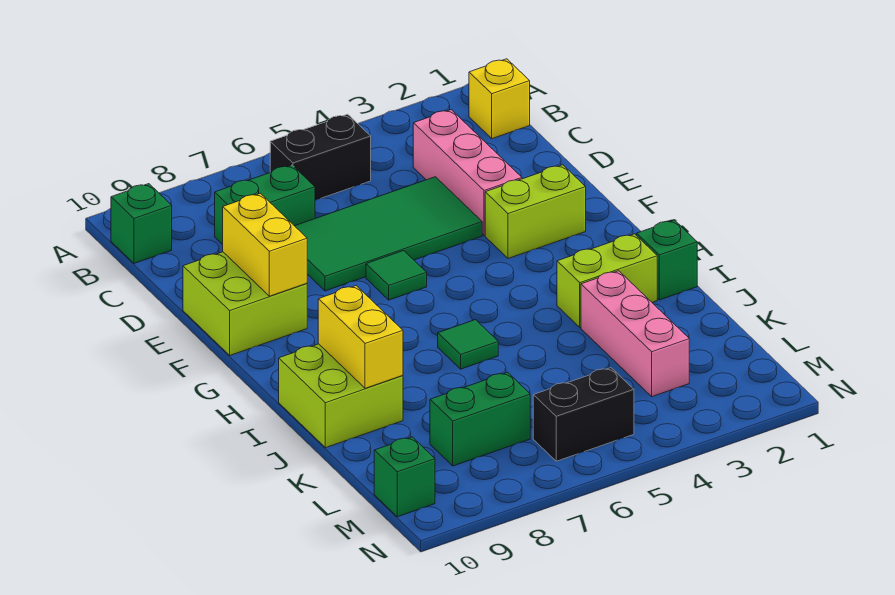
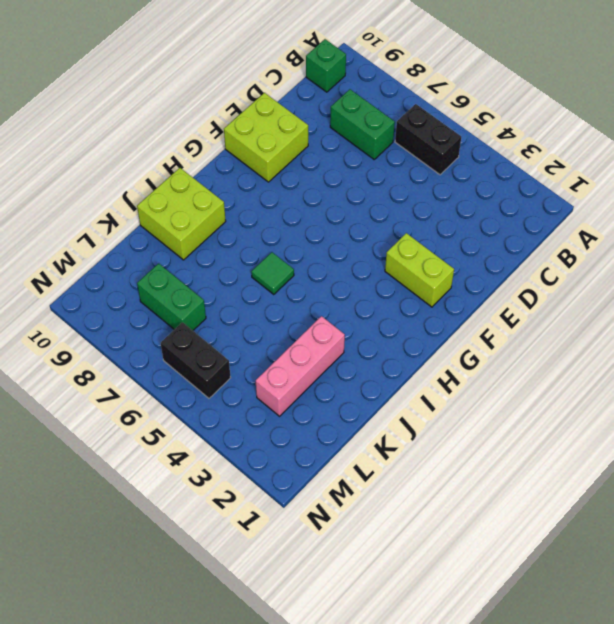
none -> yellow brick B1 level 1
none -> pink brick C3:E3 level 1
none -> green tile D4:E7 level 1

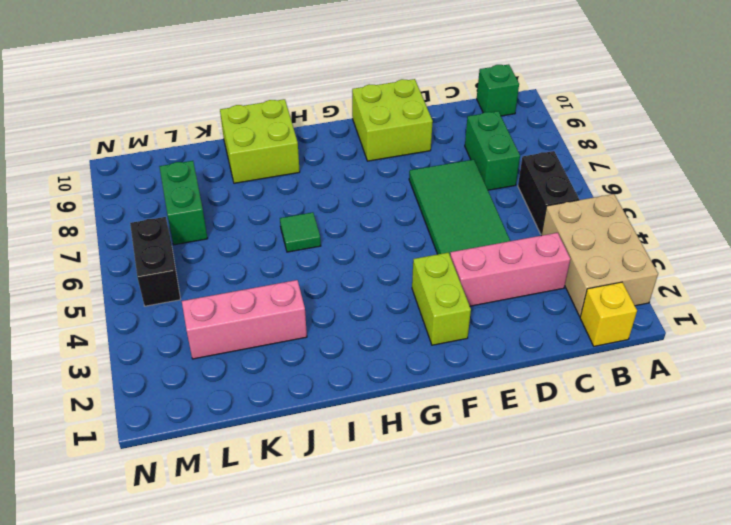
tan brick A2:B4 level 1 -> none
none -> green tile F6 level 1
none -> green brick I1 level 1
none -> lime brick I2:I3 level 1

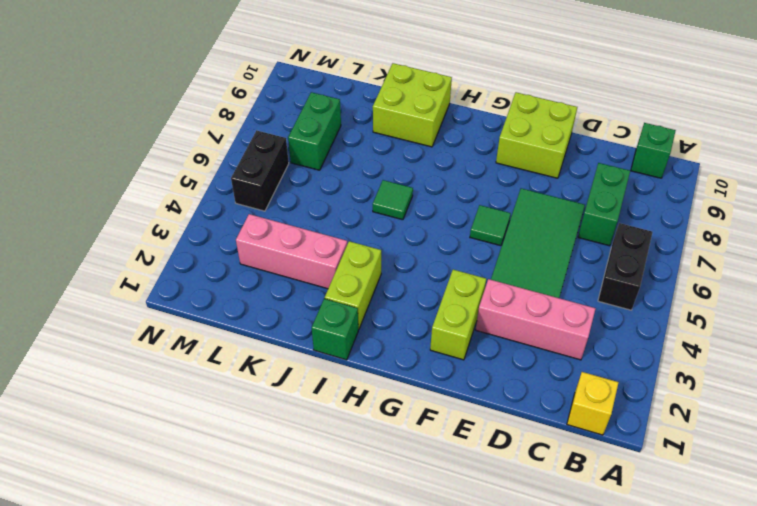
none -> green brick M10 level 1
none -> yellow brick E9:F9 level 2
none -> yellow brick I9:J9 level 2

